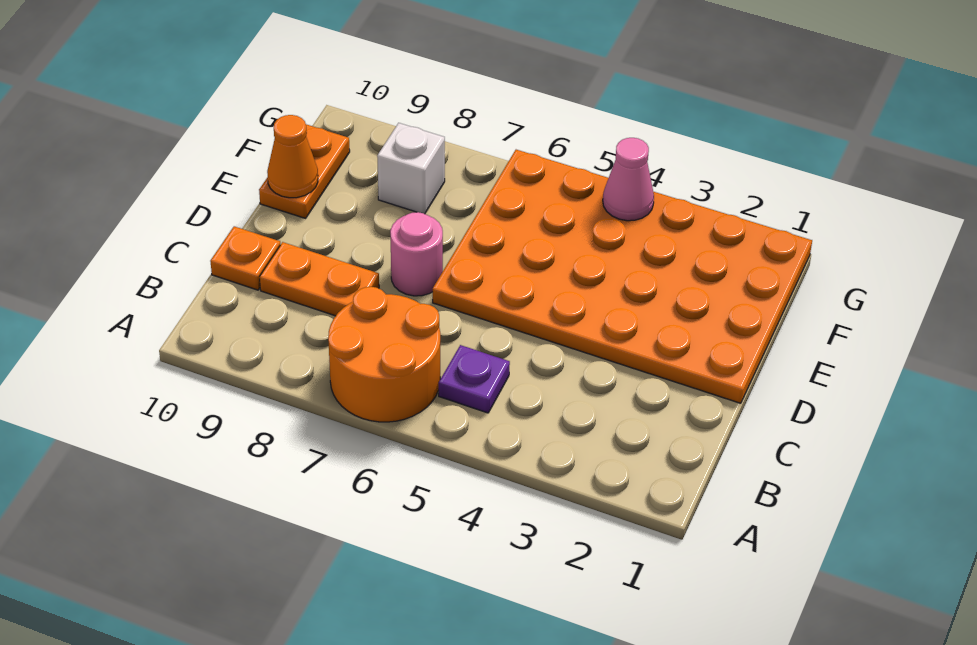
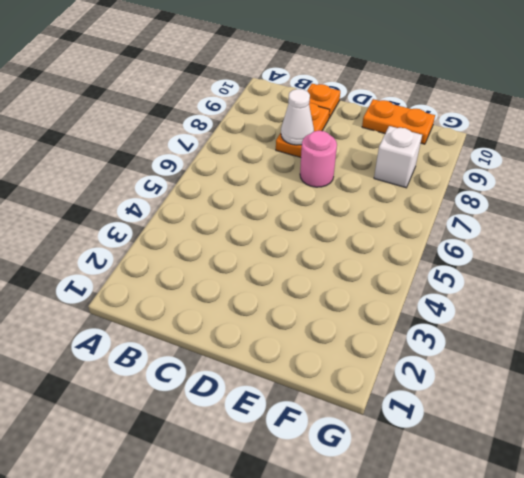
white cone C8 level 2 -> none
none -> orange round brick A6:B7 level 1
none -> purple plate B5 level 1

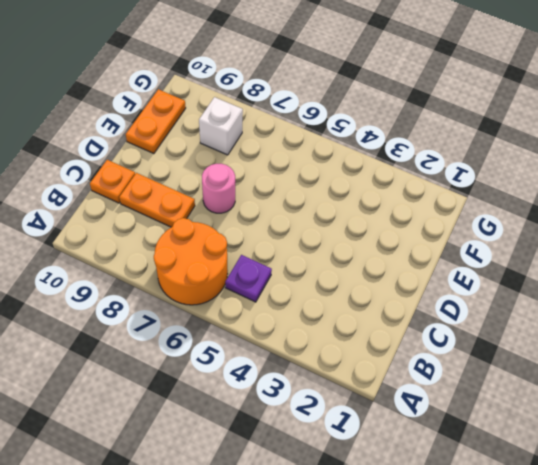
none -> orange plate D1:G6 level 1
none -> orange cone E10 level 2

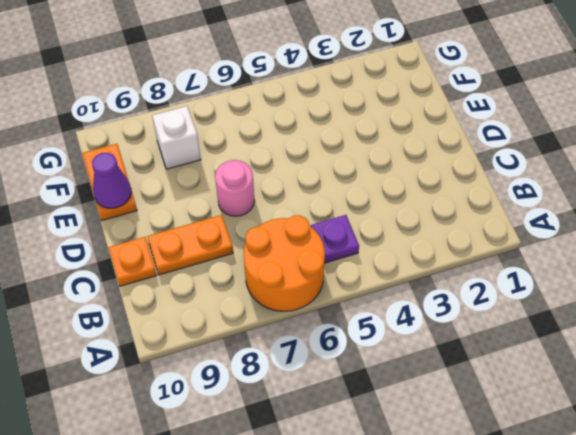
purple cone E10 level 2 -> orange cone E10 level 2
none -> orange plate D1:G6 level 1
none -> pink cone G4 level 2

